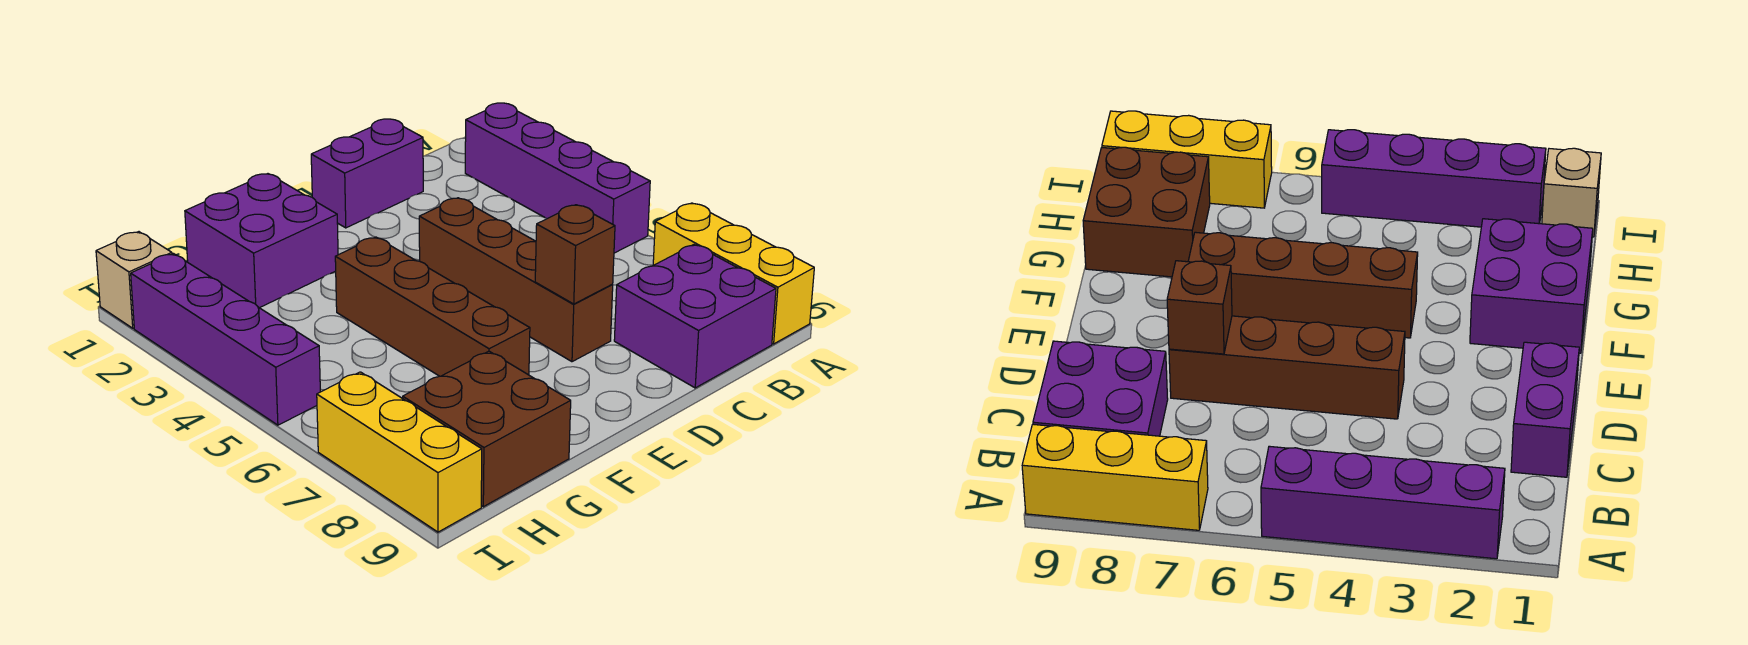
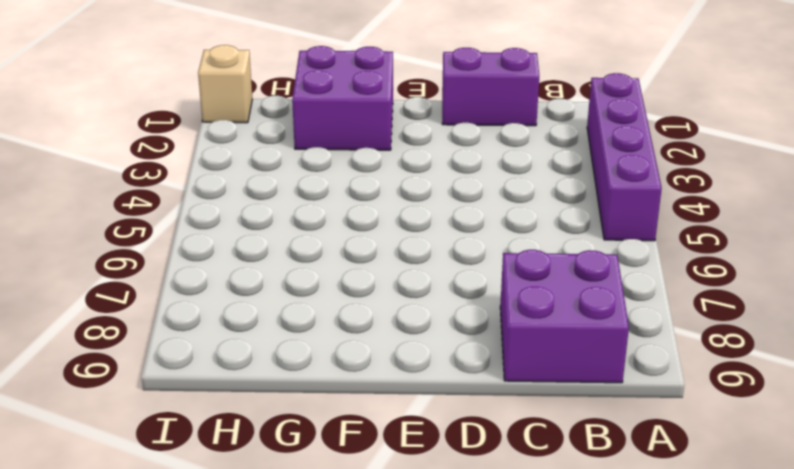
none -> yellow brick A7:A9 level 1
none -> brown brick D4:D7 level 1
none -> brown brick F4:F7 level 1

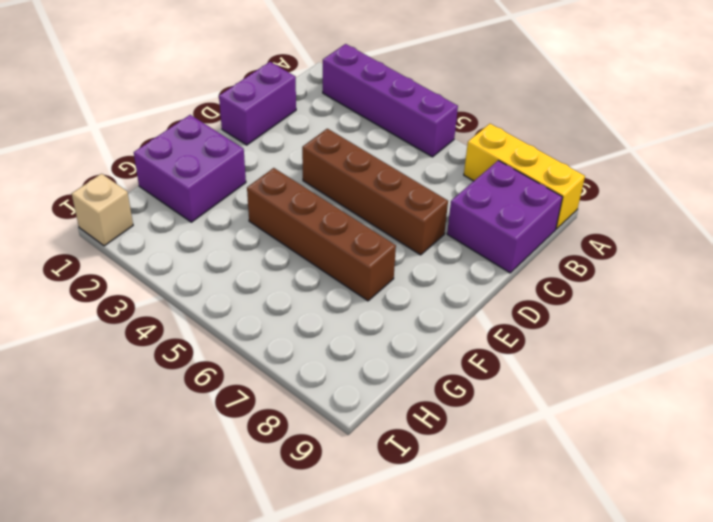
none -> brown brick G8:H9 level 1
none -> purple brick I2:I5 level 1
none -> yellow brick I7:I9 level 1

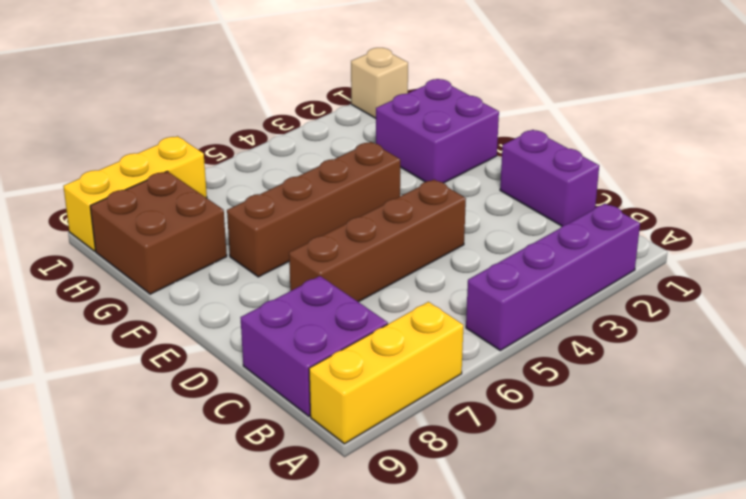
none -> purple brick I2:I5 level 1
none -> brown brick D7 level 2

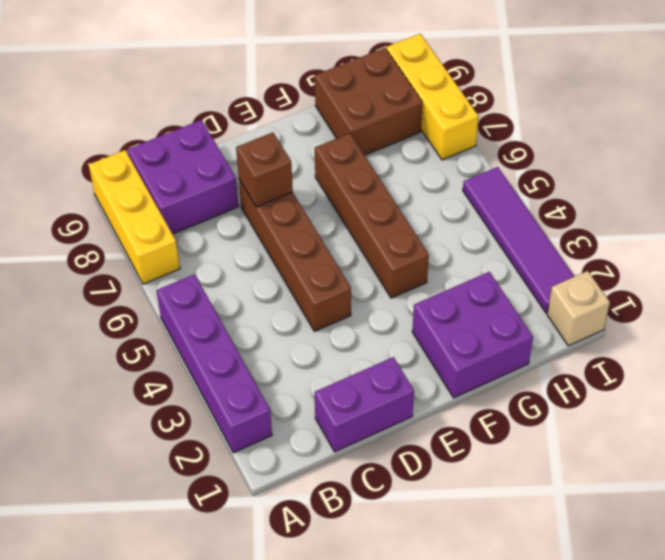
purple tile I2:I5 level 1 -> purple brick I2:I5 level 1

